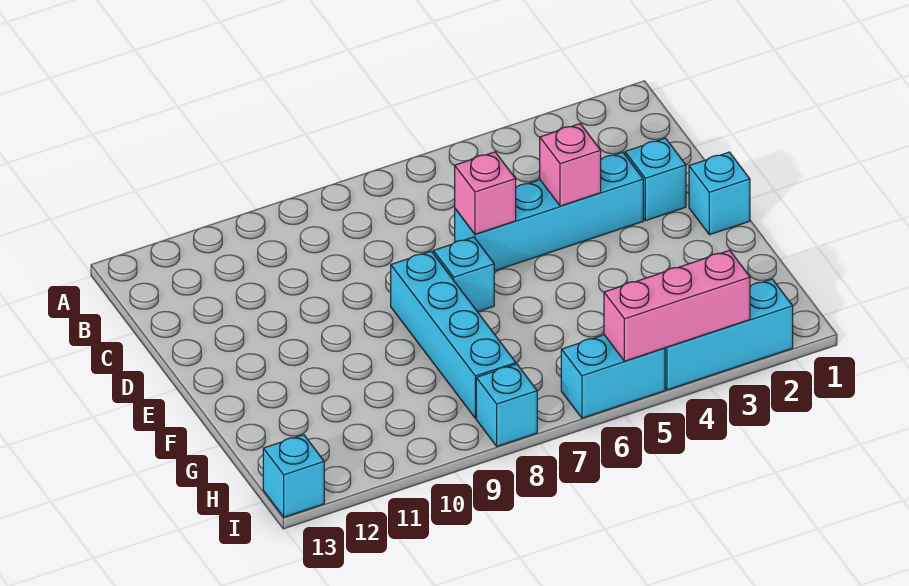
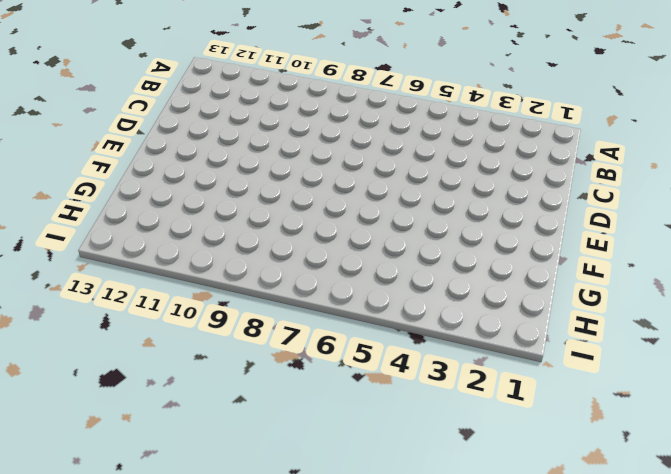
none -> cyan brick D2 level 1
none -> cyan brick D3:D6 level 1
none -> cyan brick E1 level 1

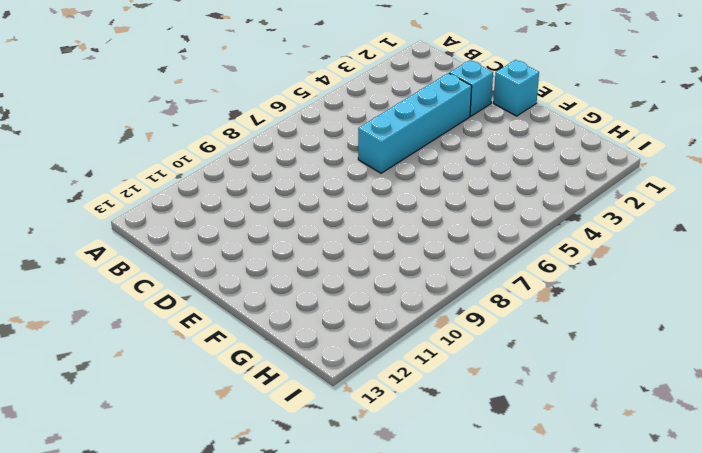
none -> cyan brick E7 level 1
none -> cyan brick E8:H8 level 1
none -> cyan brick I2:I4 level 1

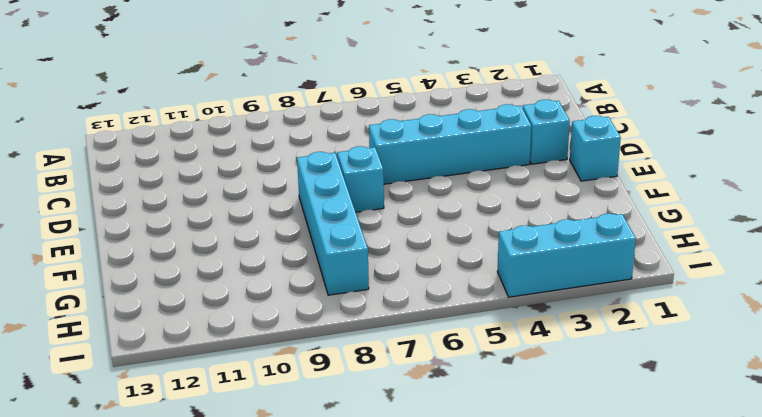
none -> cyan brick I5:I6 level 1
none -> cyan brick I8 level 1
none -> cyan brick I13 level 1

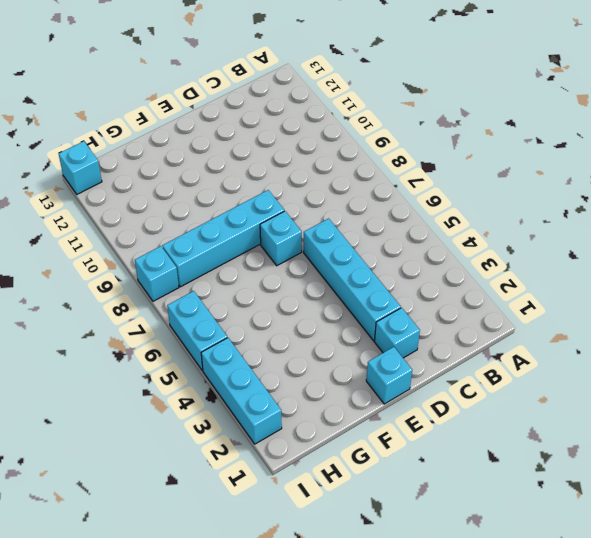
none -> pink brick D4 level 2
none -> pink brick D6 level 2
none -> pink brick I3:I5 level 2

